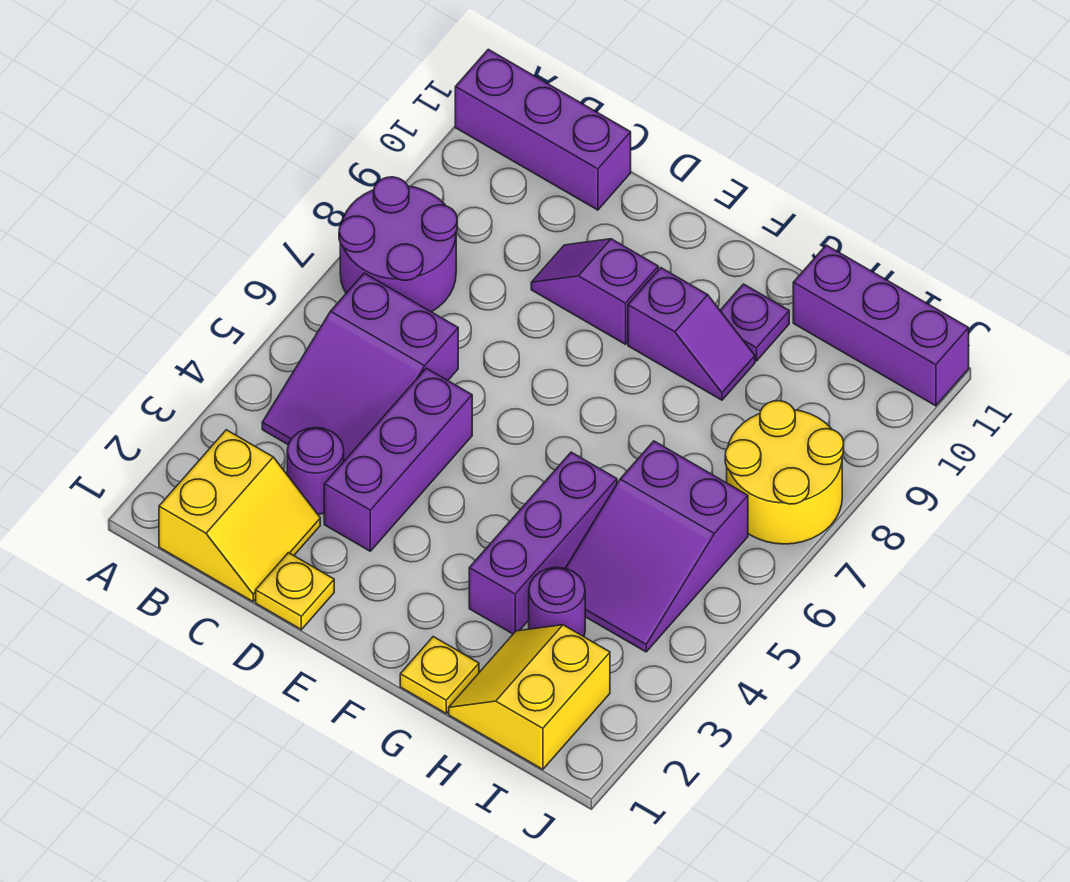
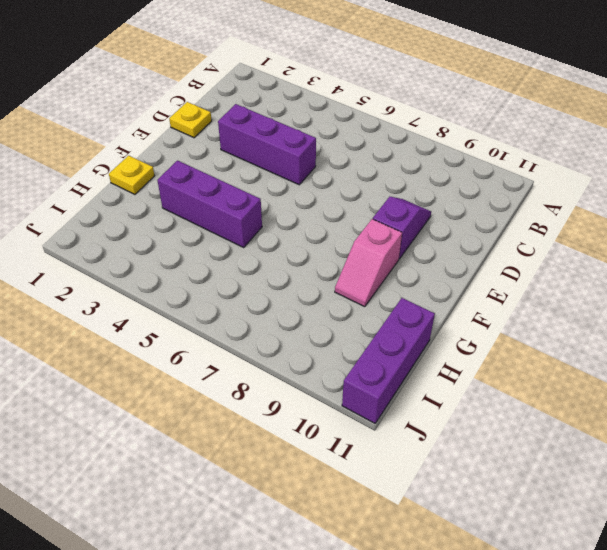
pink slope F9:G9 level 1 top F -> purple slope F9:G9 level 1 top F
none -> purple round brick A7:B8 level 1
none -> purple brick A11:C11 level 1
none -> yellow slope B1:C2 level 1 top B

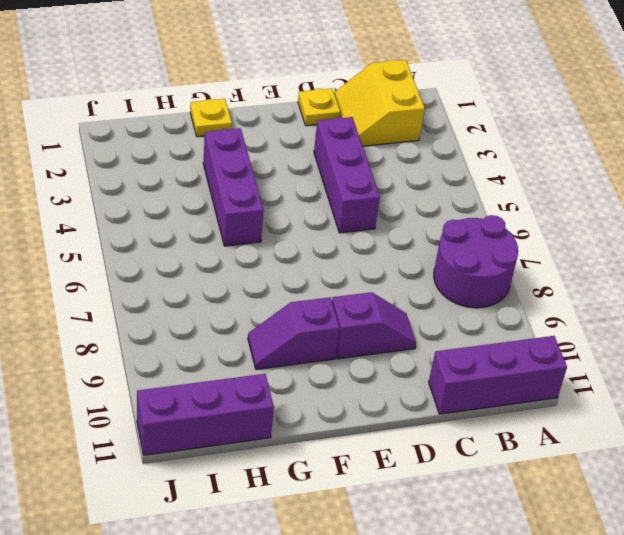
none -> purple slope B4:C6 level 1 top 6
none -> purple round brick C3 level 1
none -> purple plate G10 level 1

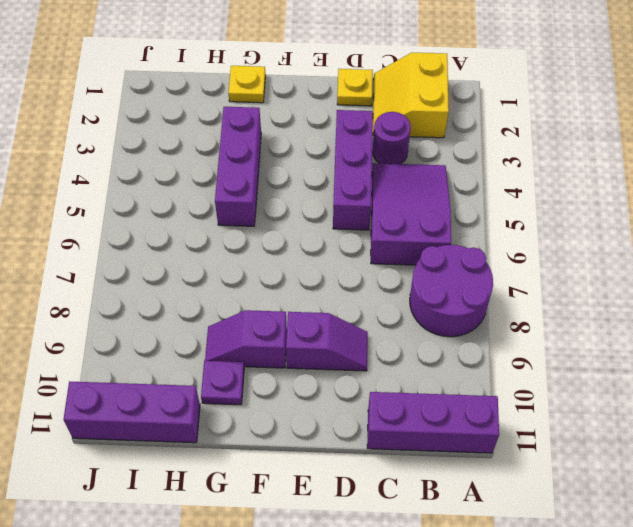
none -> yellow slope H1:I2 level 1 top I
none -> purple round brick H3 level 1
none -> purple slope H4:I6 level 1 top 6

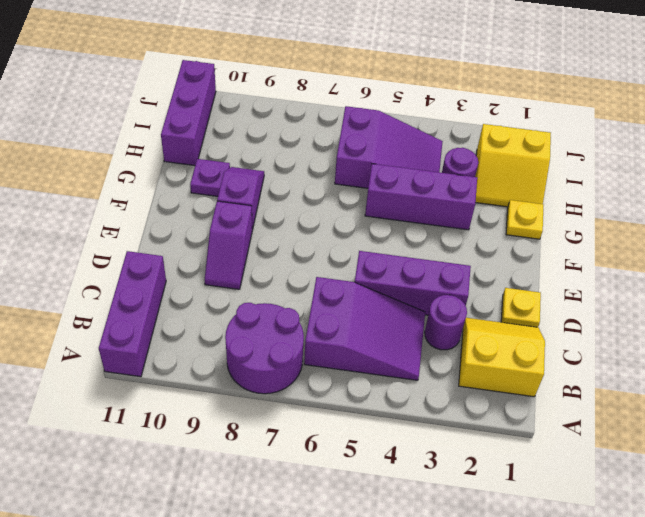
none -> yellow round brick I7:J8 level 1

